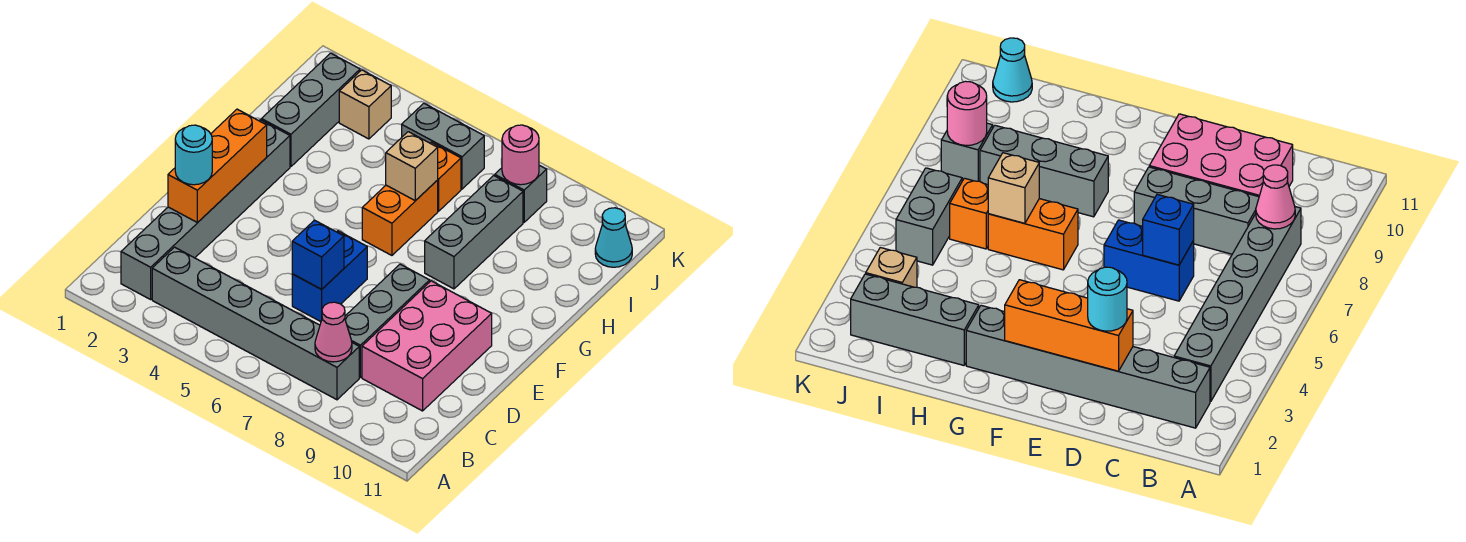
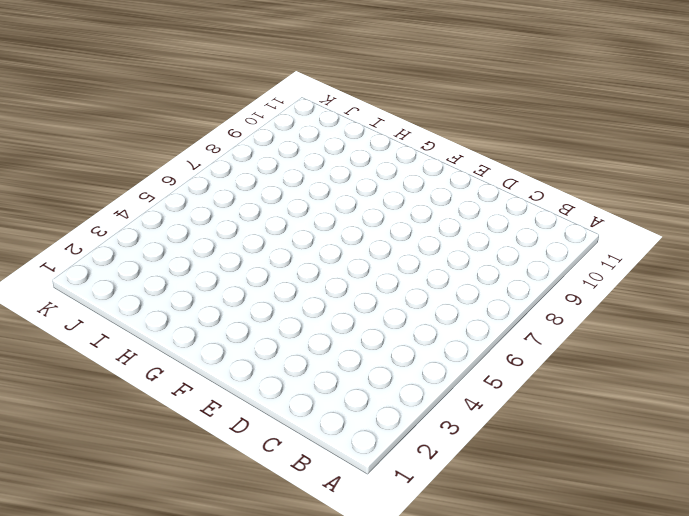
none -> grey brick B2:G2 level 1
none -> grey brick B3:B8 level 1
none -> grey brick C8:E8 level 1

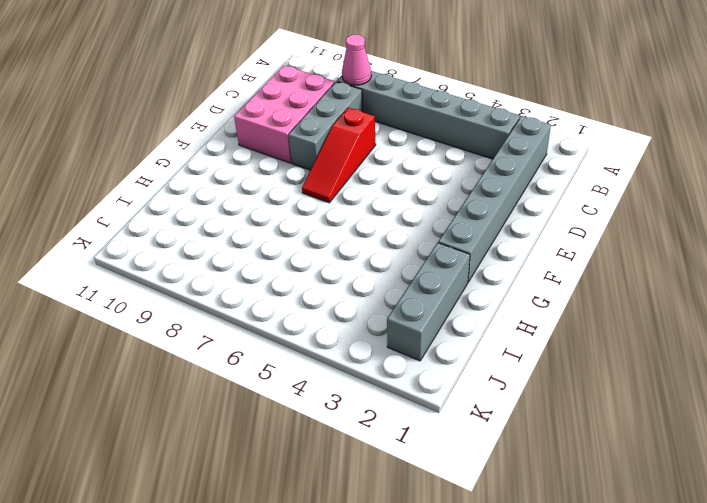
red slope D7:F7 level 1 top D -> none
none -> blue brick D6:E6 level 1
none -> orange brick G6:H6 level 1
none -> grey brick G8:I8 level 1

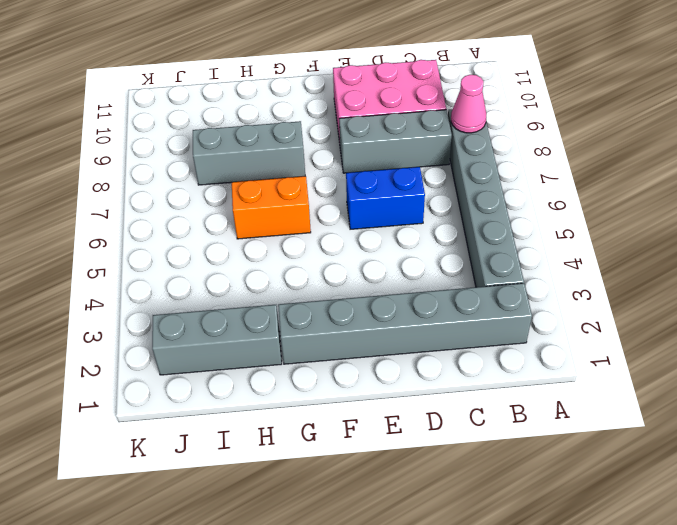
none -> orange brick I6 level 1
none -> tan brick J3 level 1
none -> grey brick J5:J6 level 1

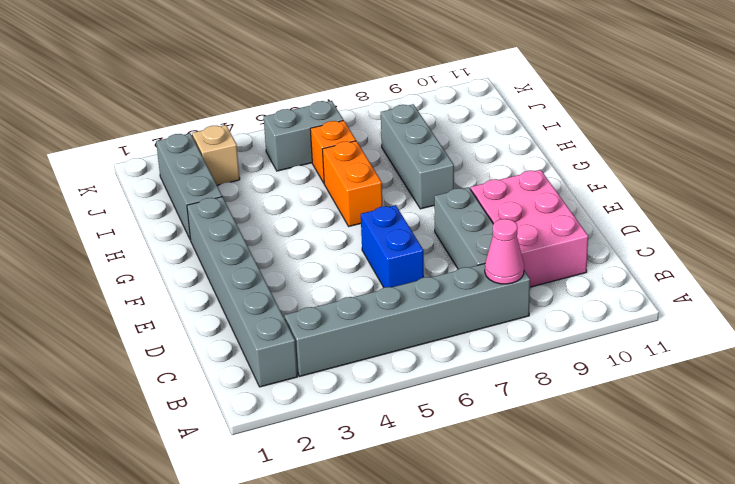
none -> grey brick J8 level 1
none -> cyan cone J11 level 1
none -> orange brick D2:F2 level 2

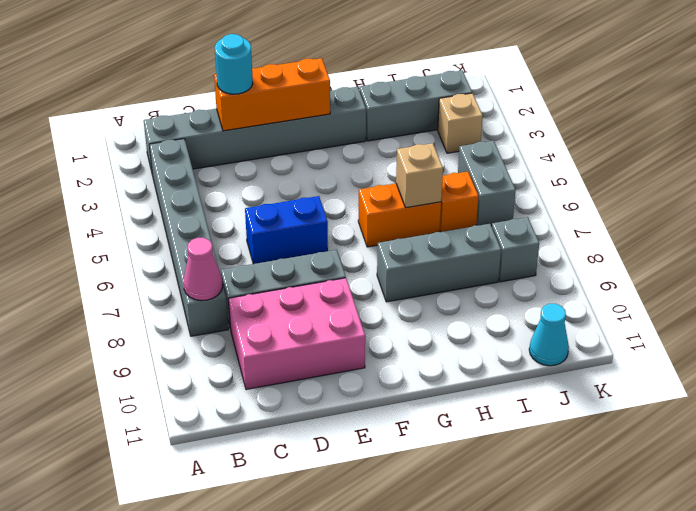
none -> blue brick D6 level 2
none -> pink round brick J8 level 2

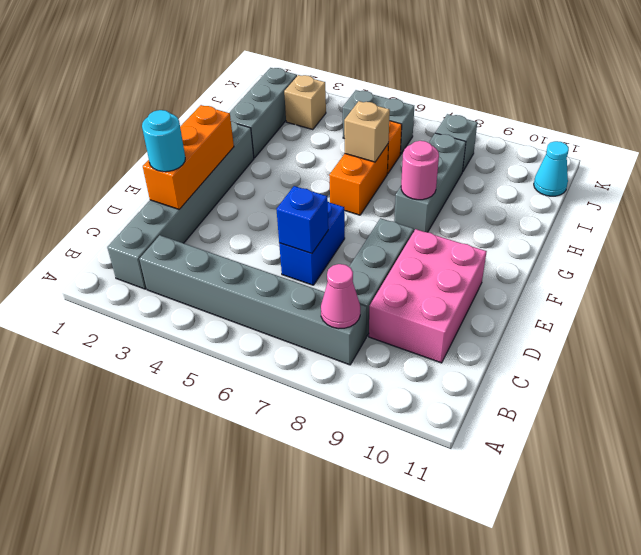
pink round brick G8 level 2 -> pink round brick J8 level 2

